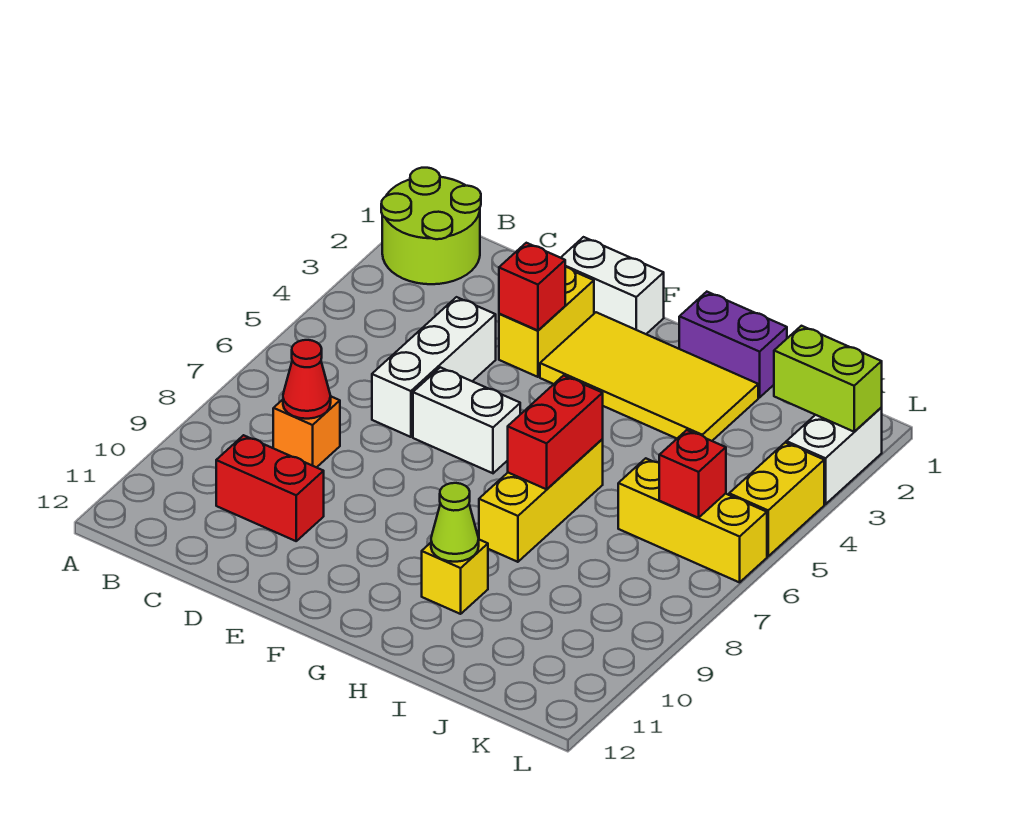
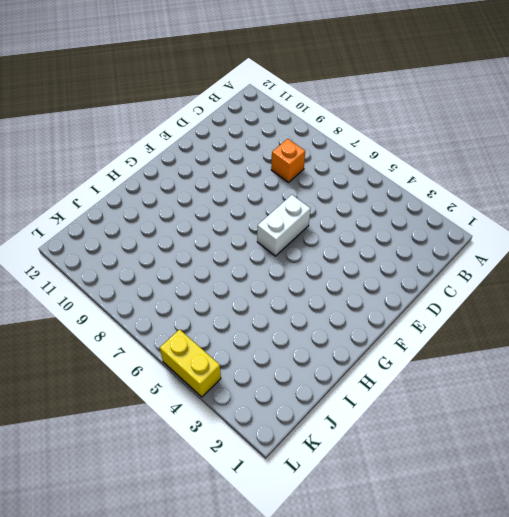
none -> lime round brick A1:B2 level 1
none -> red brick C10:D10 level 1
none -> white brick D4:D6 level 1

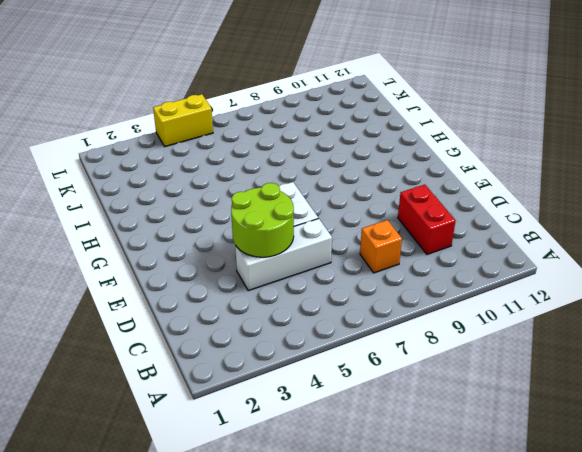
lime round brick D4:E5 level 2 -> lime round brick A1:B2 level 1
none -> white brick E1:F1 level 1
none -> yellow brick E2:E3 level 1
none -> yellow tile F2:I3 level 1

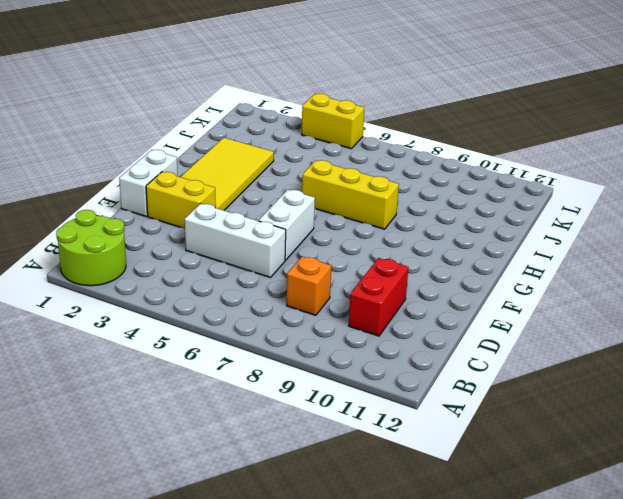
none -> purple brick H1:I1 level 1
none -> yellow brick H10 level 1
none -> yellow brick J6:L6 level 1

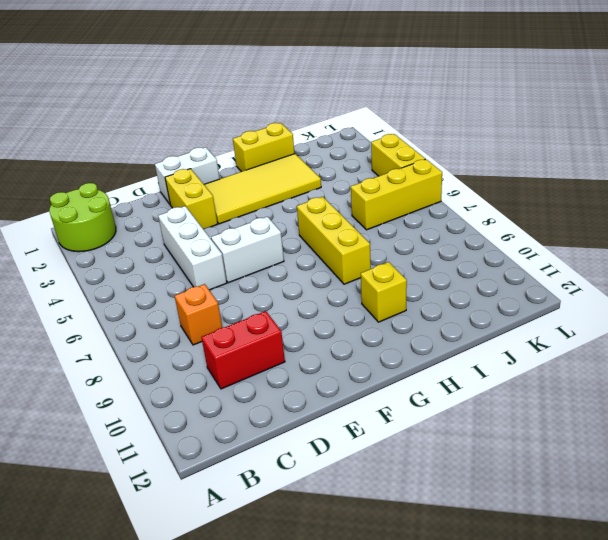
yellow brick H1:I1 level 1 -> purple brick H1:I1 level 1
none -> white brick L2:L3 level 1
none -> red cone C8 level 2
none -> red brick E3 level 2

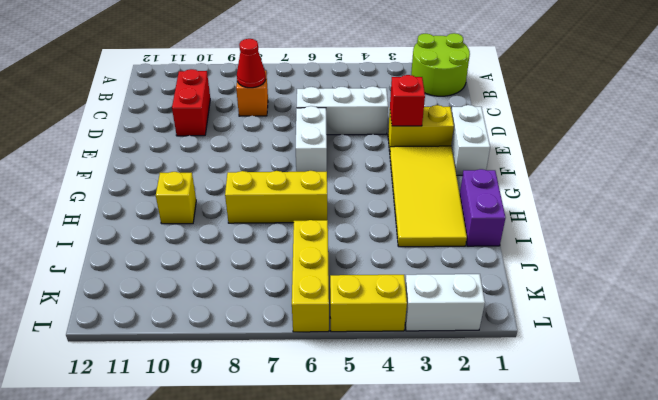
none -> red brick H6:H7 level 2
none -> lime cone H10 level 2
none -> lime brick K2:L2 level 2

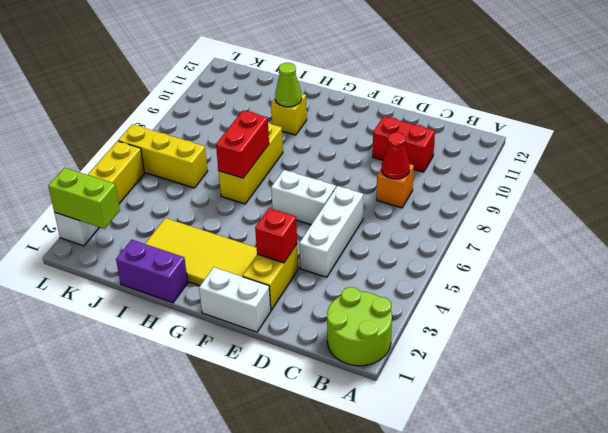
none -> red brick K6 level 2

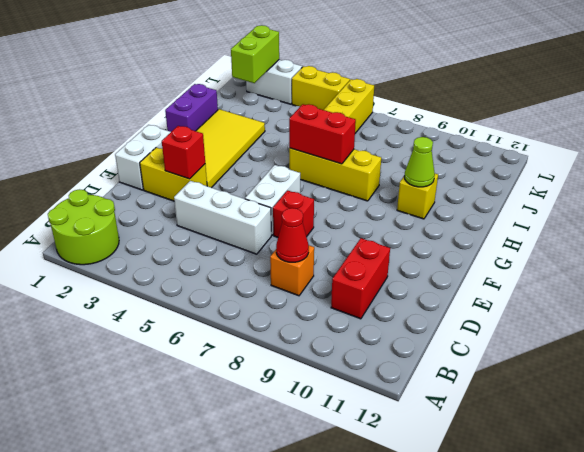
red brick E7 level 1 -> red brick K6 level 2

